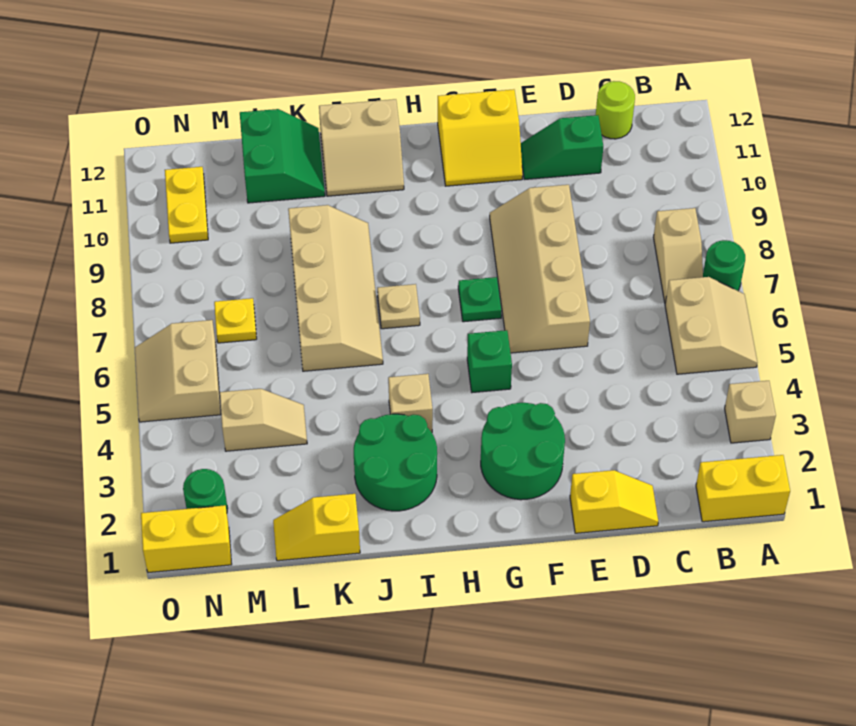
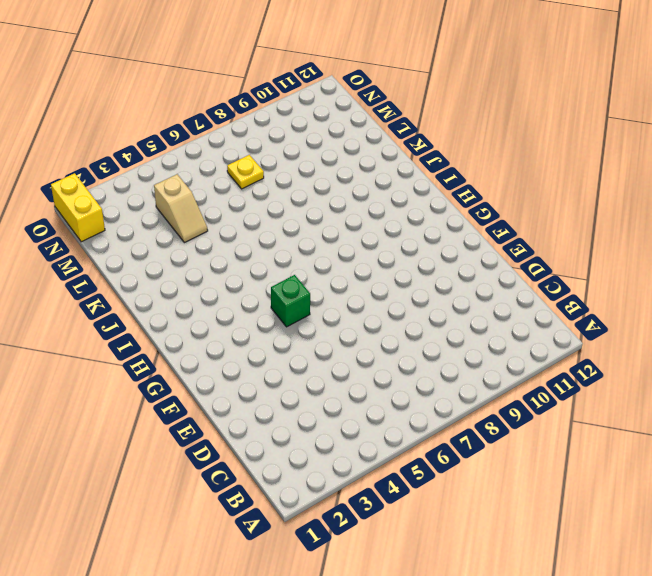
none -> yellow brick A1:B1 level 1
none -> tan brick A3 level 1
none -> tan slope A5:B6 level 1 top B

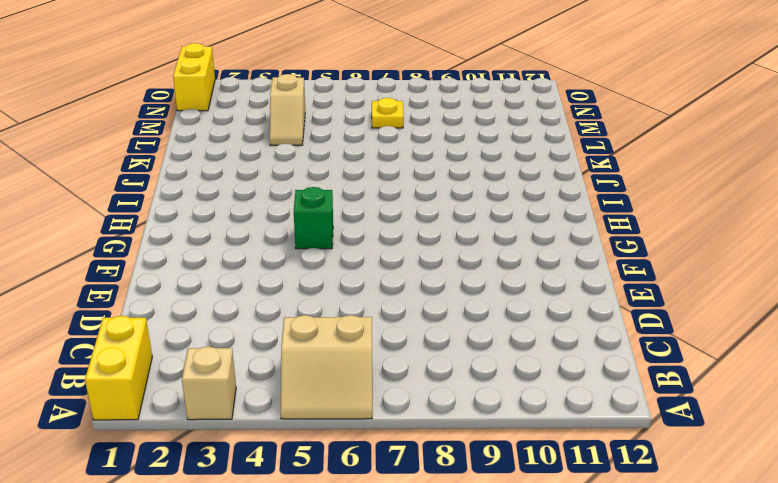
none -> green round brick A7 level 1
none -> tan slope B7:B8 level 1 top 8
none -> lime round brick C12 level 1

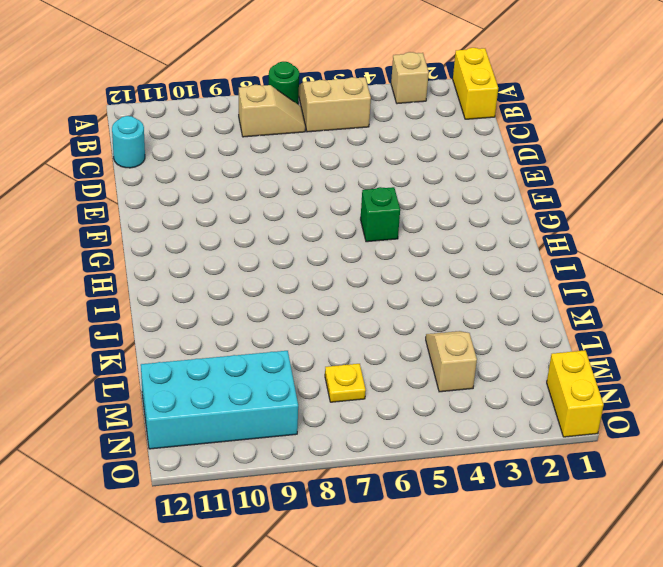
cyan round brick C12 level 1 -> lime round brick C12 level 1
cyan brick M9:N12 level 1 -> yellow plate N10:N11 level 1
none -> yellow slope D1:E1 level 1 top E
none -> green slope D11:E11 level 1 top D
none -> tan slope E6:F9 level 1 top E

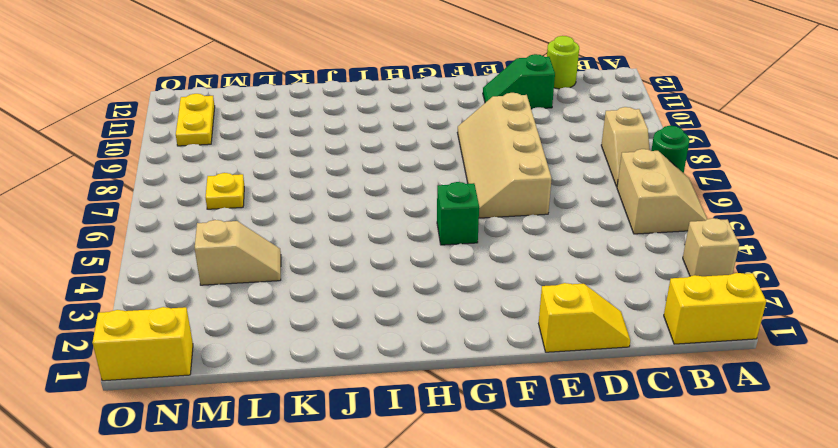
none -> green round brick F2:G3 level 1
none -> yellow slope F11:G12 level 1 top 12
none -> green plate G7 level 1

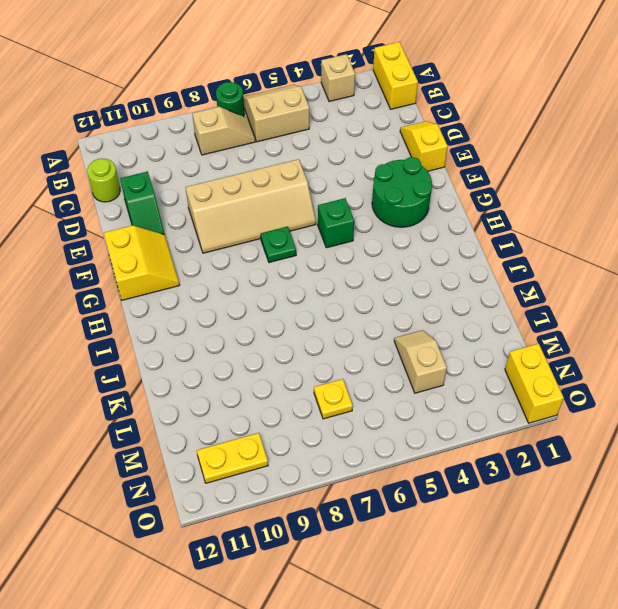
none -> green round brick I2:J3 level 1
none -> tan brick I4 level 1
none -> tan plate I7 level 1

